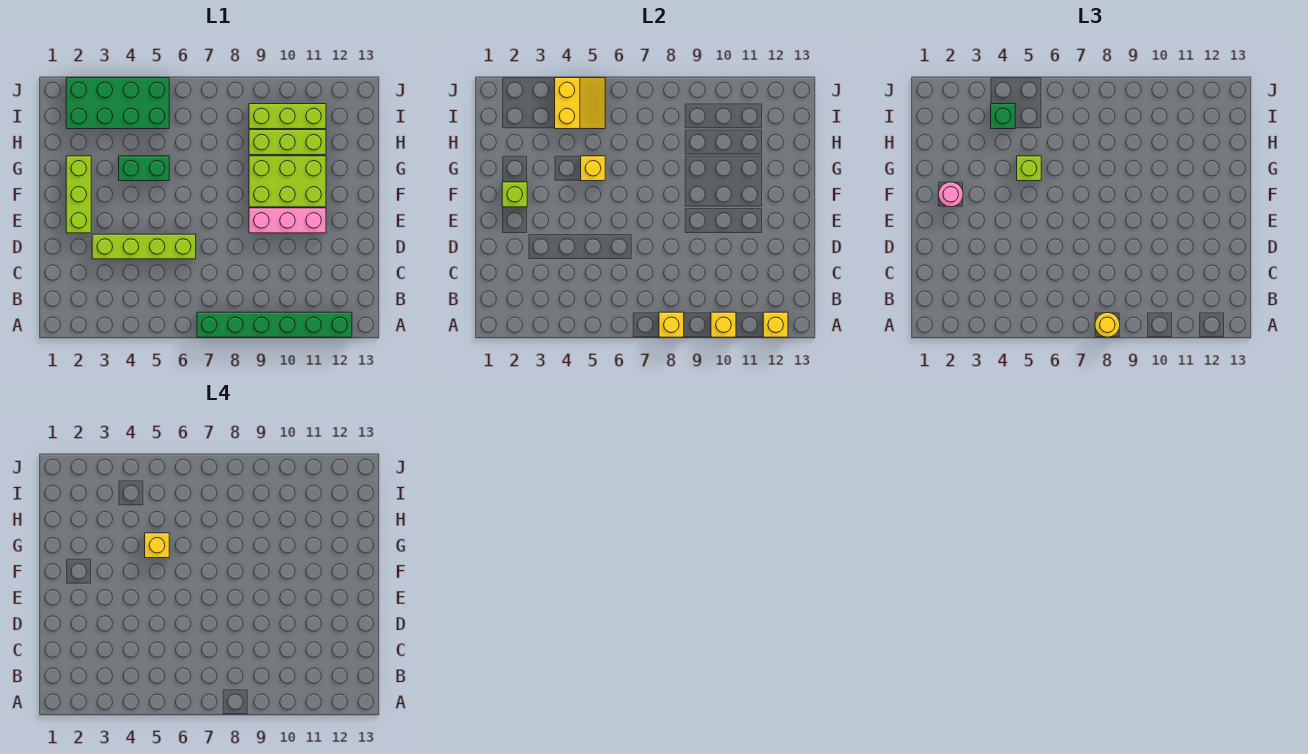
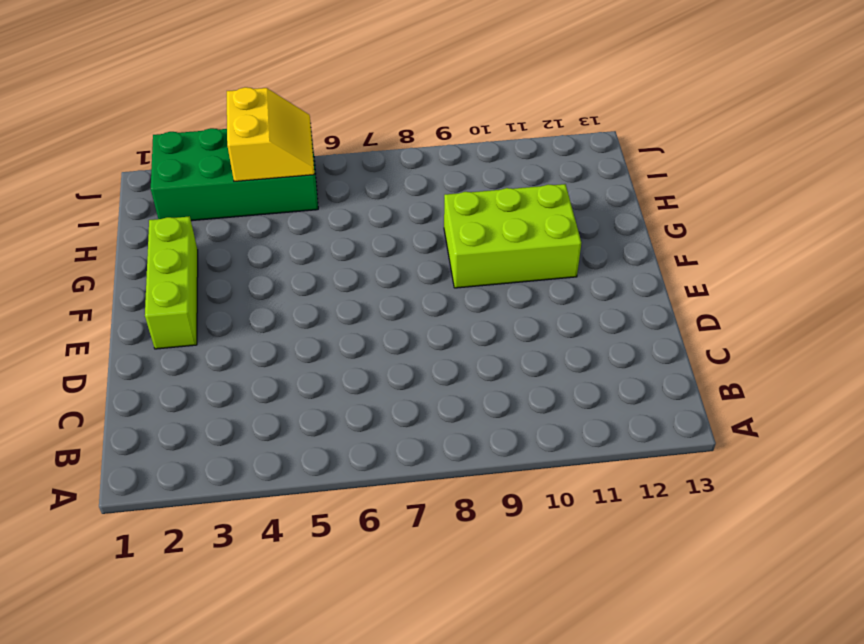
none -> green brick A7:A12 level 1
none -> lime brick D3:D6 level 1
none -> pink brick E9:E11 level 1

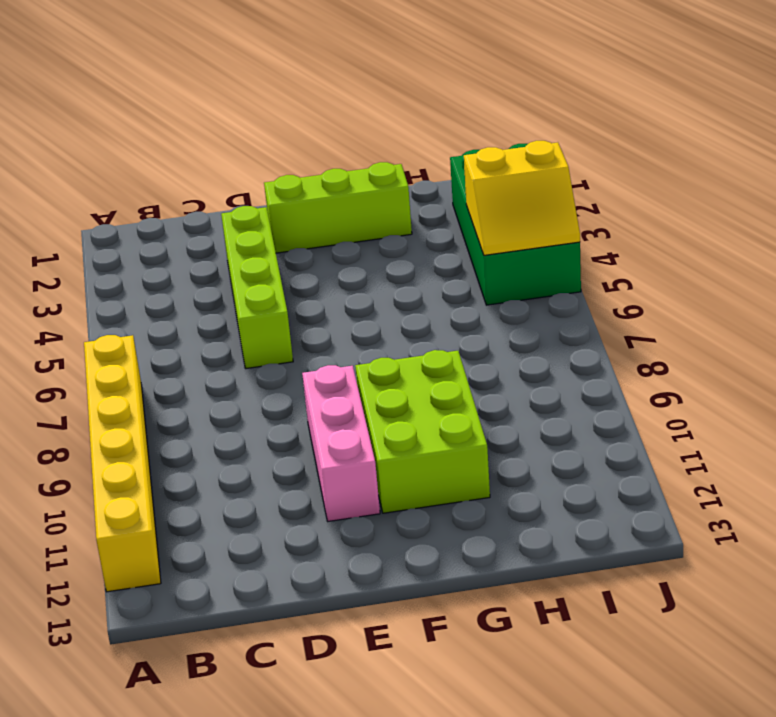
yellow brick A7:A12 level 1 -> green brick A7:A12 level 1
none -> green brick G4:G5 level 1
none -> lime brick H9:H11 level 1
none -> lime brick I9:I11 level 1

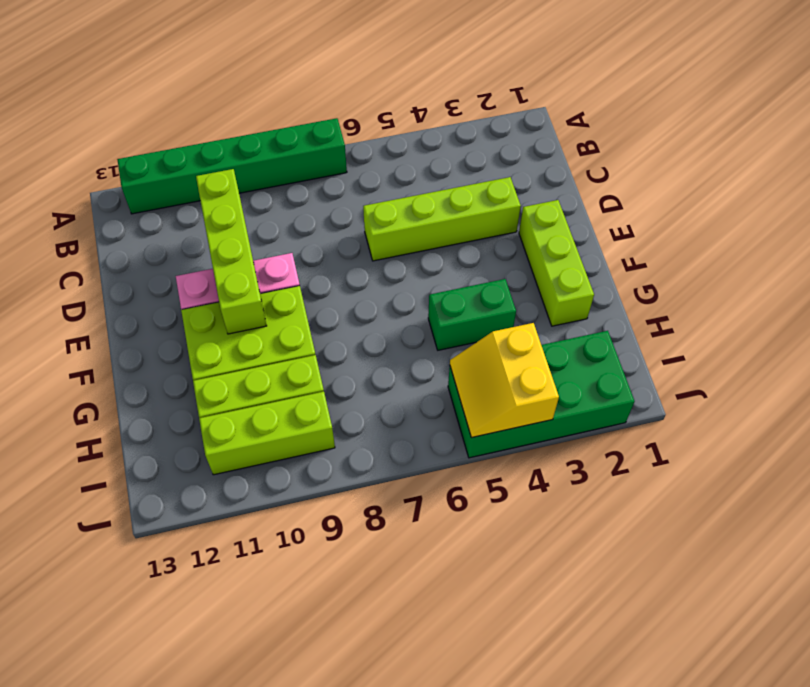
lime brick C10:F10 level 2 -> none
none -> yellow brick A8 level 2
none -> yellow brick A10 level 2
none -> yellow brick A12 level 2

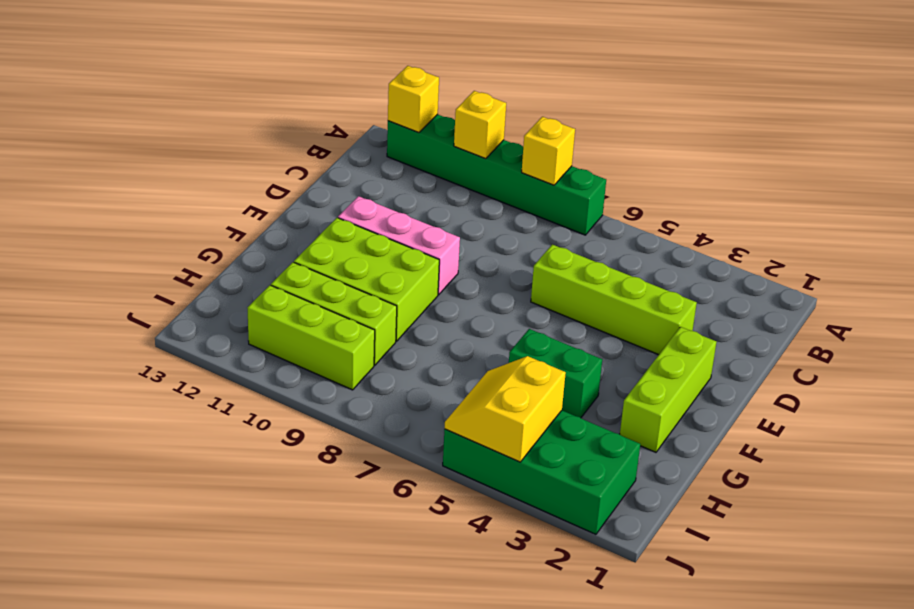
none -> lime brick F2 level 2
none -> yellow brick G5 level 2
none -> yellow round brick A8 level 3

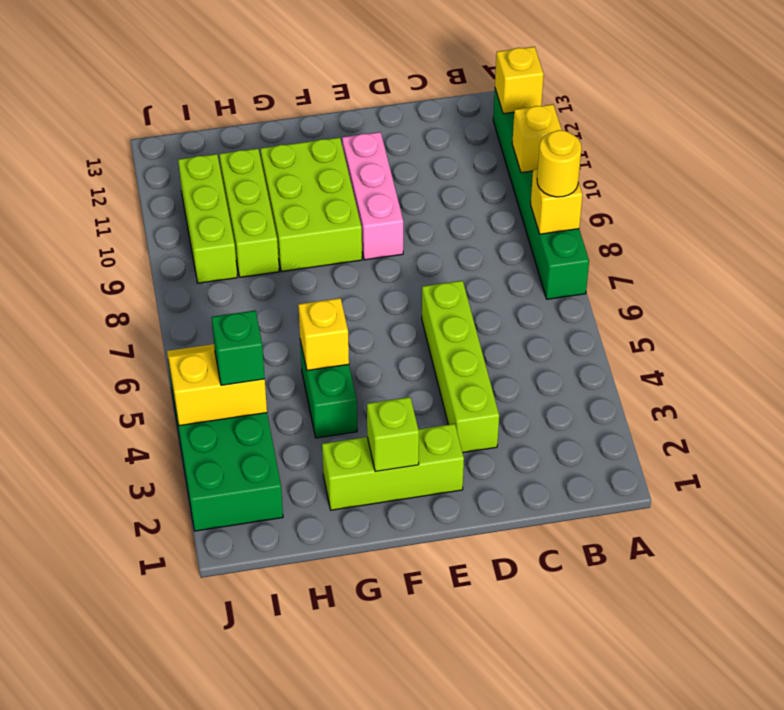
none -> pink round brick F2 level 3
none -> lime brick G5 level 3
none -> yellow brick G5 level 4

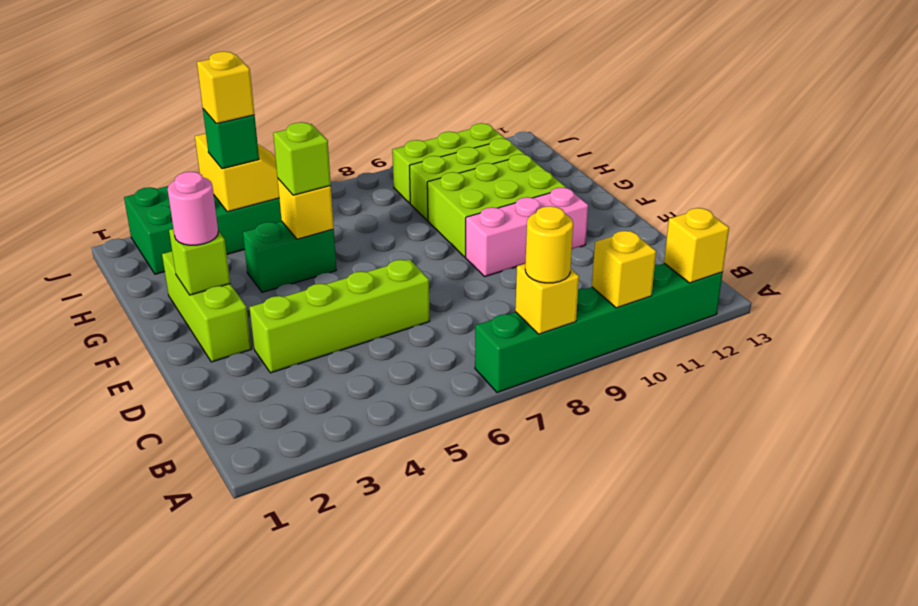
yellow brick I4 level 4 -> yellow brick G5 level 4

